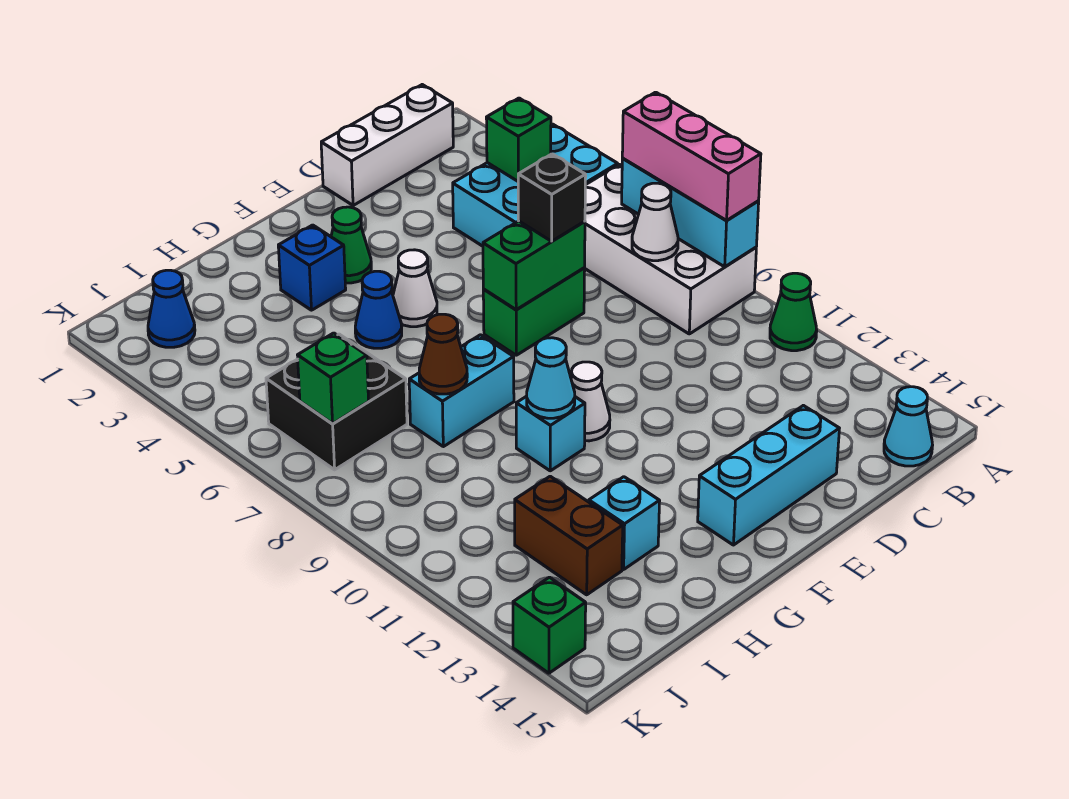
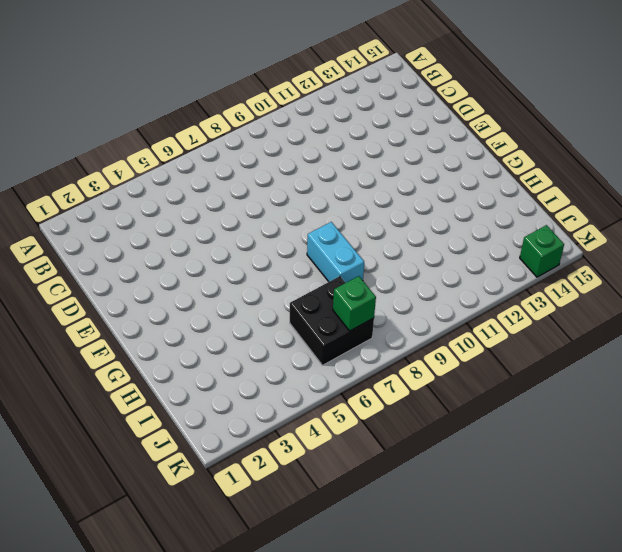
none -> cyan brick A4:C5 level 1
none -> white brick A6:B9 level 1
none -> green cone A11 level 1

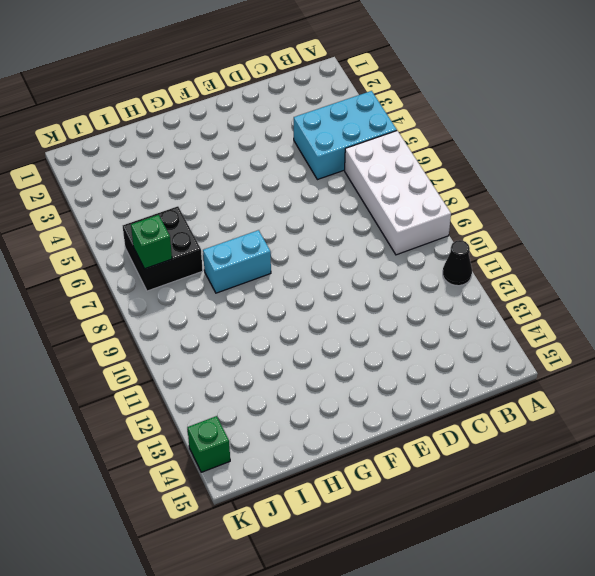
black cone A11 level 1 -> green cone A11 level 1
none -> white brick B1:D1 level 1
none -> cyan cone B15 level 1
none -> green brick D7:E7 level 1

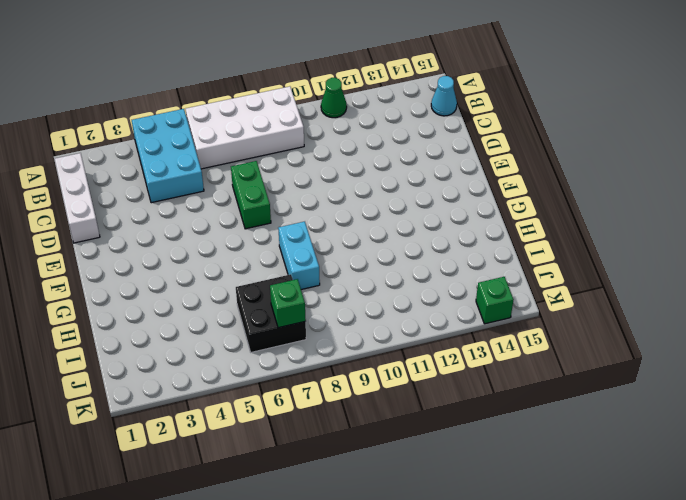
none -> cyan brick D14:F14 level 1
none -> green cone F3 level 1
none -> white cone F5 level 1

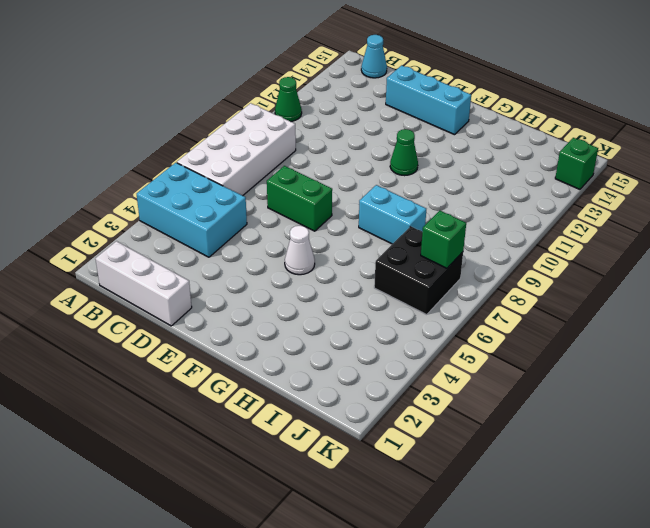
green cone F11 level 1 -> green cone F3 level 1
none -> white cone F10 level 1
none -> blue brick G3 level 1
none -> blue cone G5 level 1

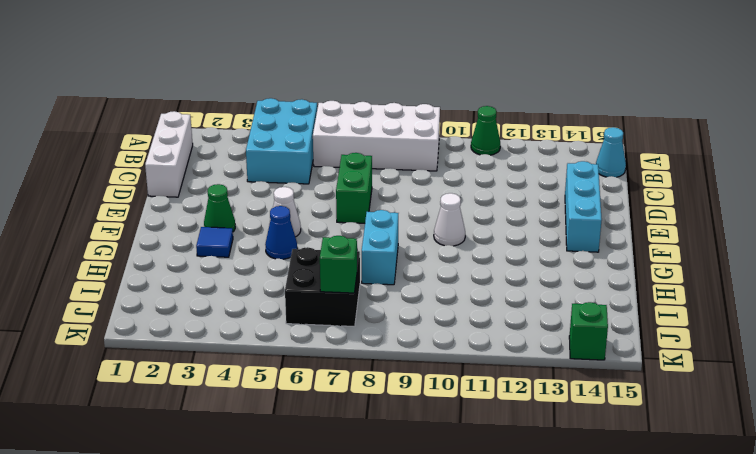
blue tile G3 level 1 -> blue brick G3 level 1
none -> cyan brick G10 level 1
none -> cyan brick H13 level 1
none -> brown brick I12:I13 level 1

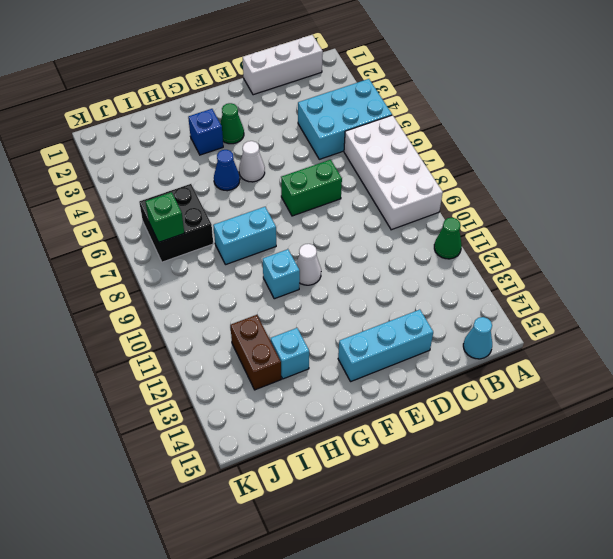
none -> blue cone J2 level 1
none -> green brick K14 level 1
none -> cyan brick A7:A9 level 2

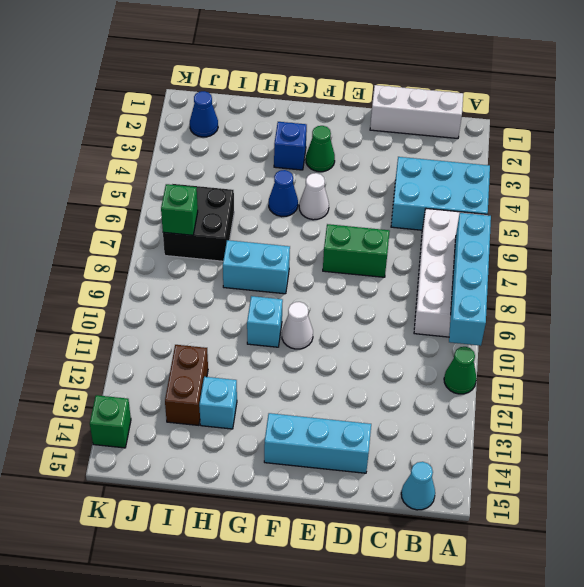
cyan brick A7:A10 level 2 -> cyan brick A7:A9 level 2
none -> green brick B4 level 2
none -> white cone B8 level 2
none -> green brick D7:E7 level 2

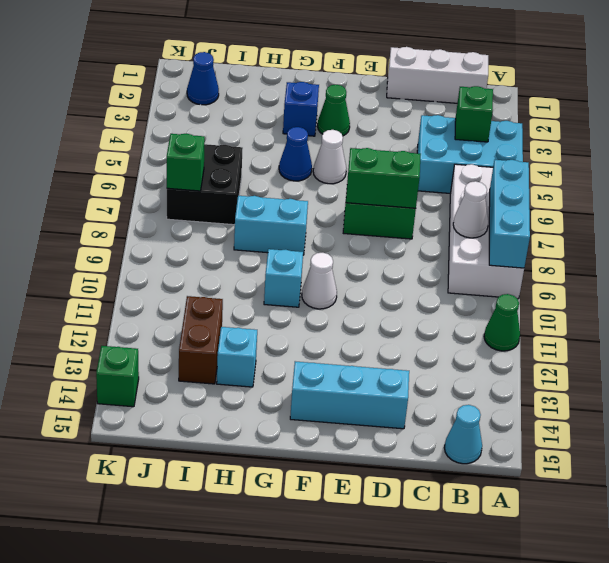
none -> cyan cone G10 level 2
none -> brown cone H8 level 2
none -> pink brick A7:A9 level 3

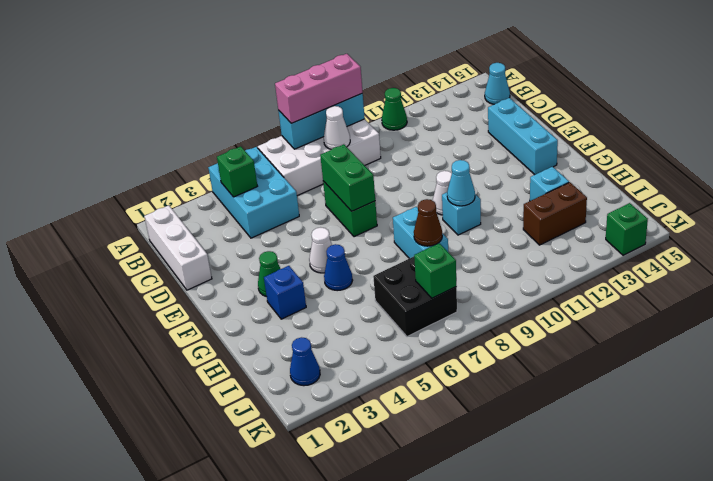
none -> black brick D7 level 3

